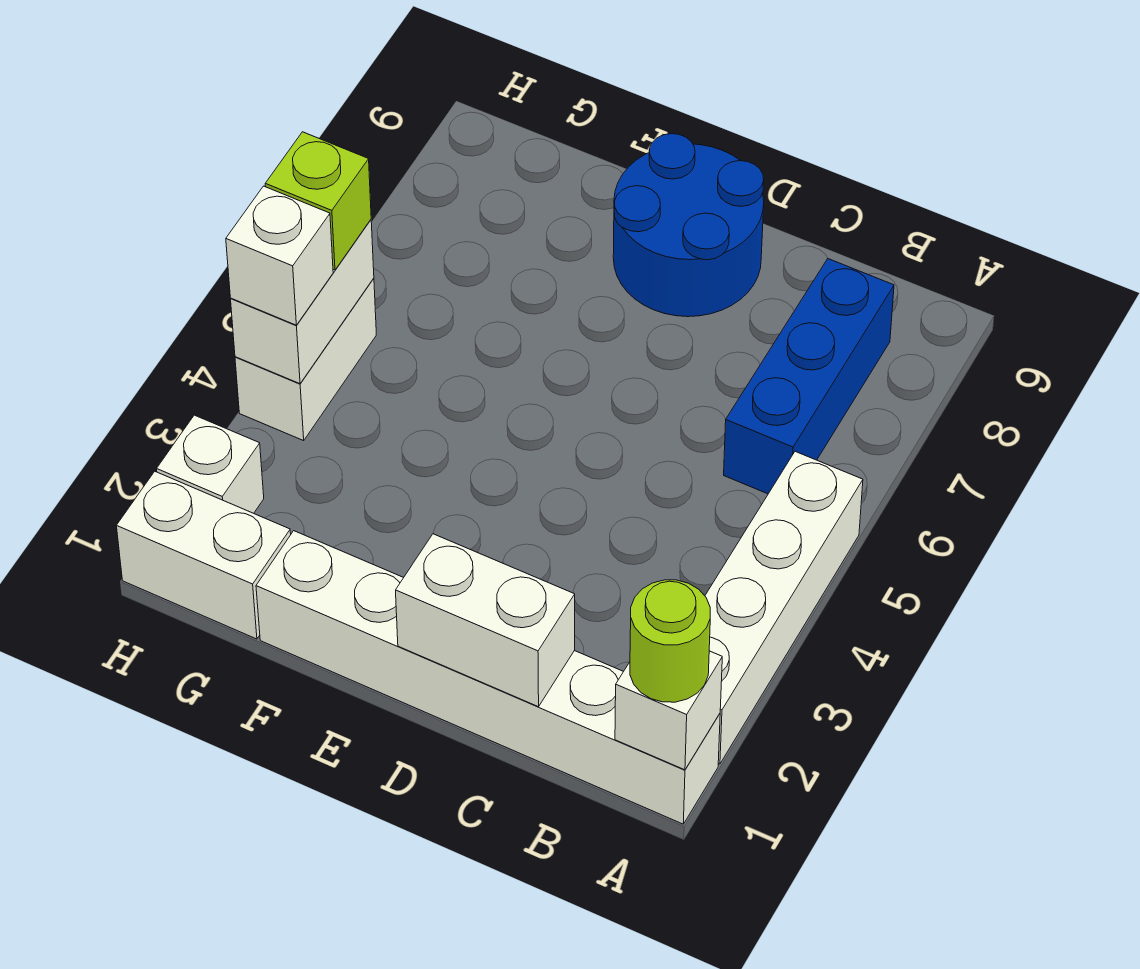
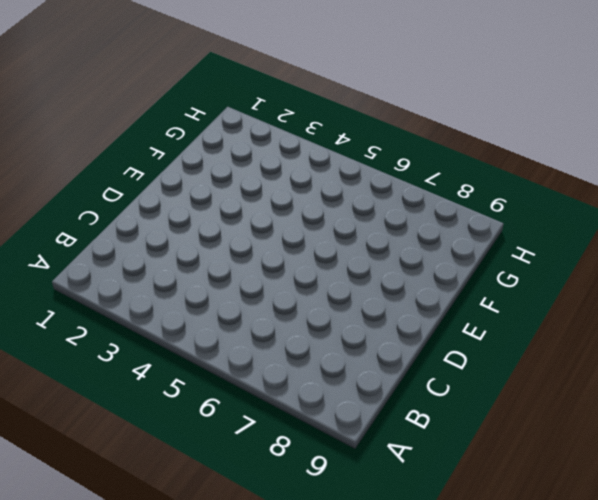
none -> white brick A1:F1 level 1
none -> white brick A2:A5 level 1
none -> blue brick B6:B8 level 1

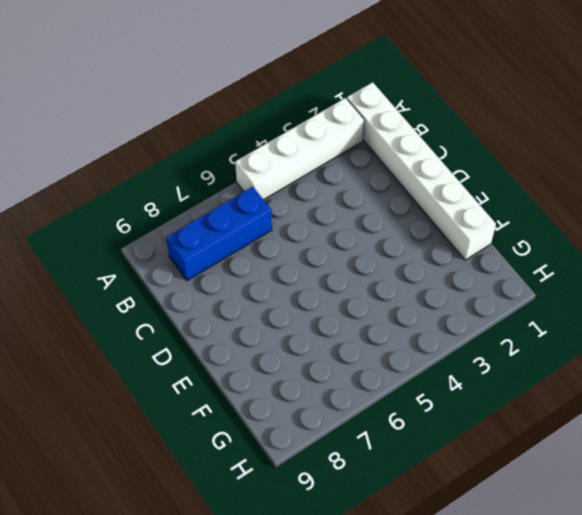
none -> blue round brick D8:E9 level 1
none -> white brick G1:H1 level 1
none -> white brick H2 level 1

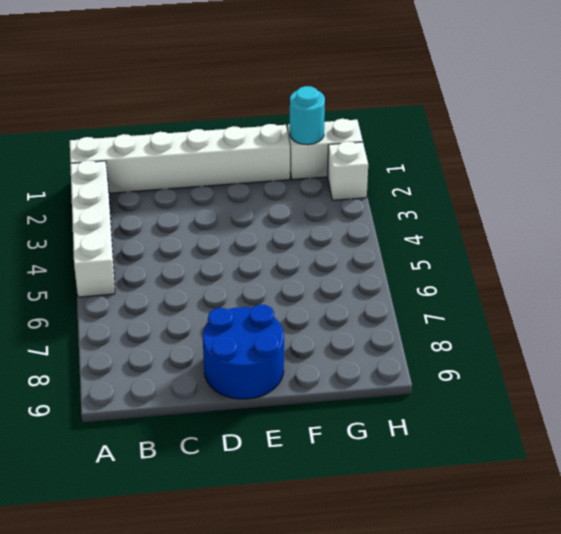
cyan round brick G1 level 2 -> none
none -> blue brick B6:B8 level 1
none -> white brick H4:H5 level 1
none -> white brick A1 level 2

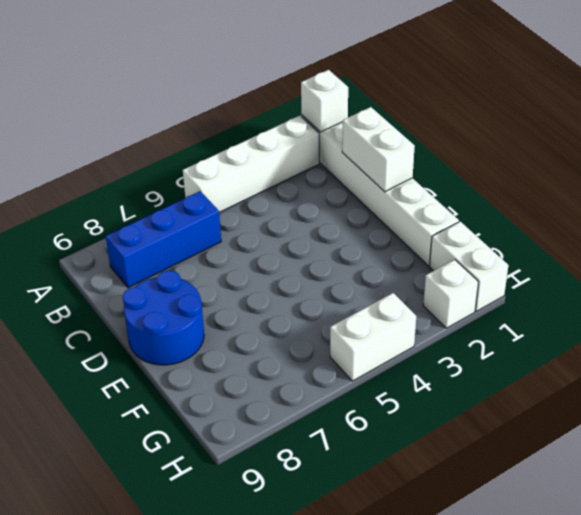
none -> white brick H4:H5 level 2
none -> lime round brick A1 level 3
none -> white brick H4 level 3

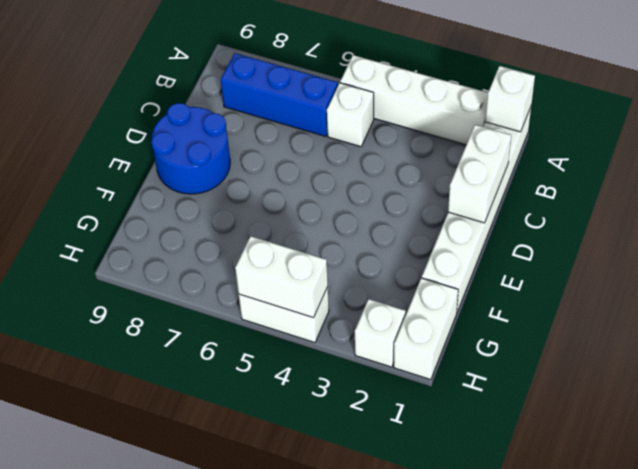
white brick B5 level 1 -> white brick H4 level 3
none -> lime round brick A1 level 3
none -> lime brick H5 level 3

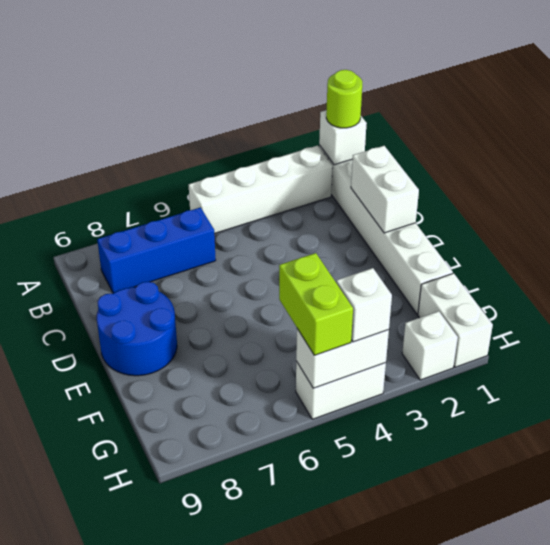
lime brick G5:H5 level 3 -> lime brick H5 level 3

